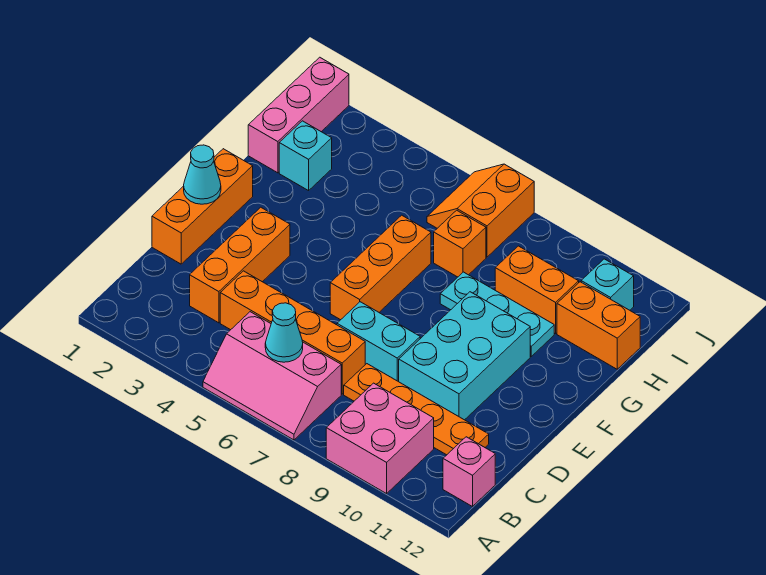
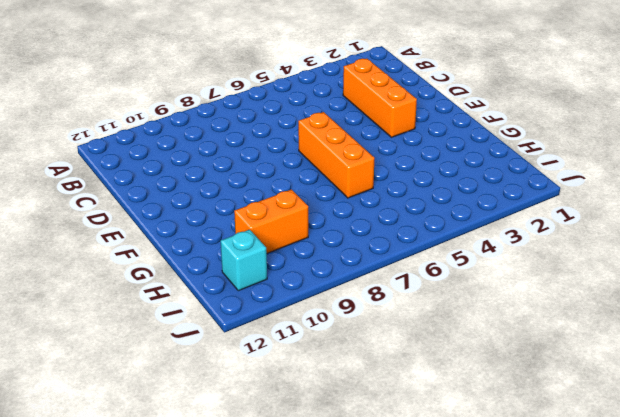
none -> pink slope A5:B7 level 1 top B
none -> pink brick A9:B10 level 1
none -> pink brick B12 level 1

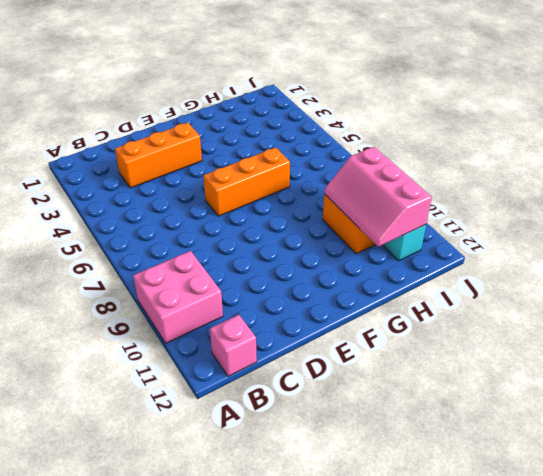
pink slope H9:I11 level 2 top I -> pink slope A5:B7 level 1 top B
none -> orange brick C4:C7 level 1
none -> orange plate C8:C11 level 1
none -> orange brick D1:F1 level 1

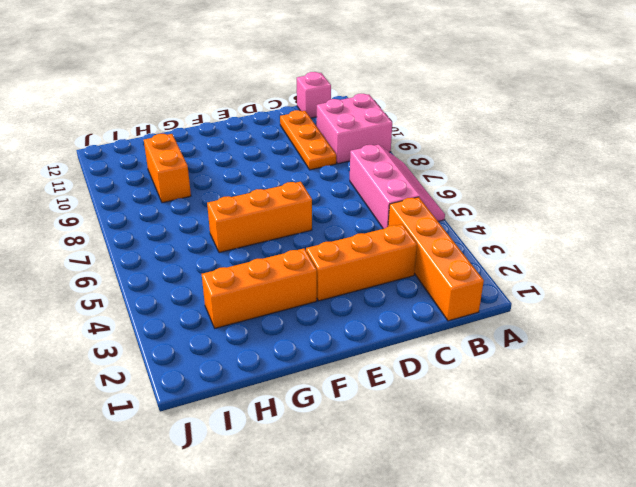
orange brick B1:B4 level 1 -> orange brick C4:C7 level 1
orange plate C9:C11 level 1 -> orange plate C8:C11 level 1
orange brick F3:H3 level 1 -> orange brick D1:F1 level 1
none -> cyan brick D7:D8 level 1
none -> cyan brick D9:F10 level 1
none -> cyan plate G8:G10 level 1

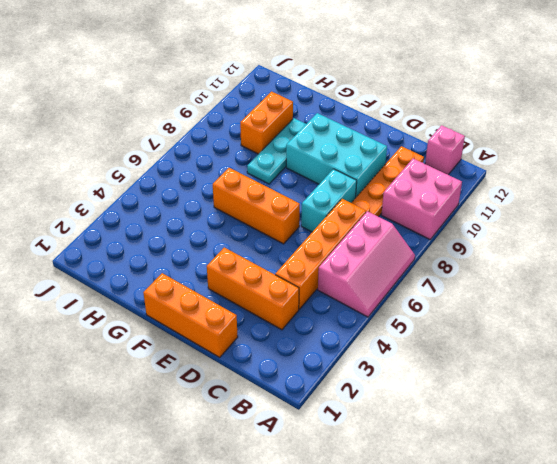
none -> pink brick H1:J1 level 1
none -> cyan brick H2 level 1
none -> orange brick H7 level 1

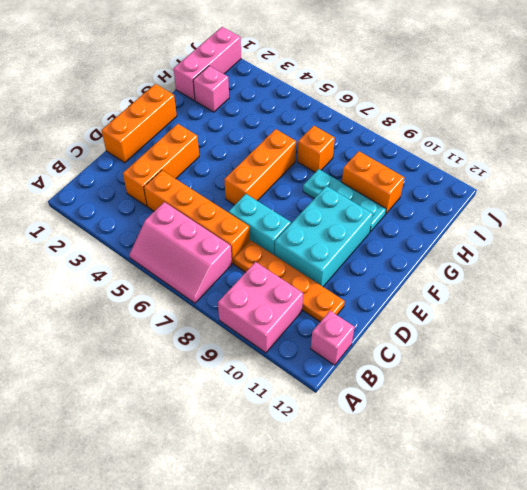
pink brick H2 level 1 -> cyan brick H2 level 1
none -> orange brick H11:H12 level 1
none -> orange slope I6:J7 level 1 top 7
none -> cyan brick I11 level 1

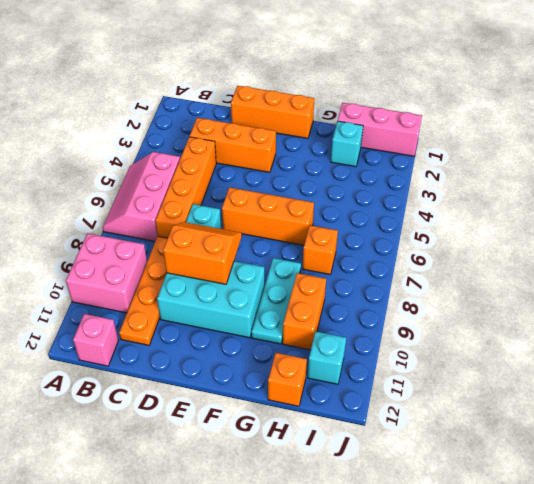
orange slope D8:E9 level 2 top 9 -> orange slope I6:J7 level 1 top 7
orange brick H12 level 1 -> orange brick H11:H12 level 1
none -> cyan cone B6 level 2
none -> cyan cone E1 level 2

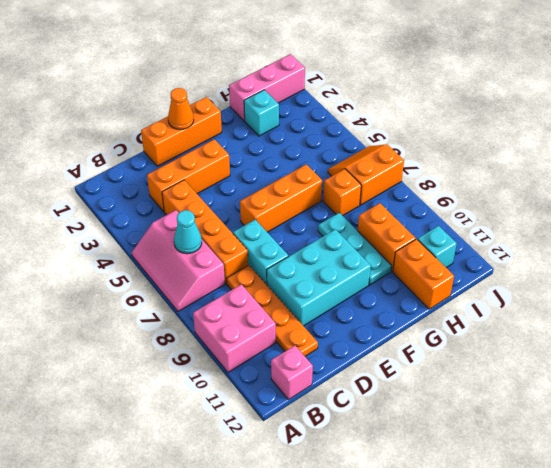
orange cone E1 level 2 -> cyan cone E1 level 2

